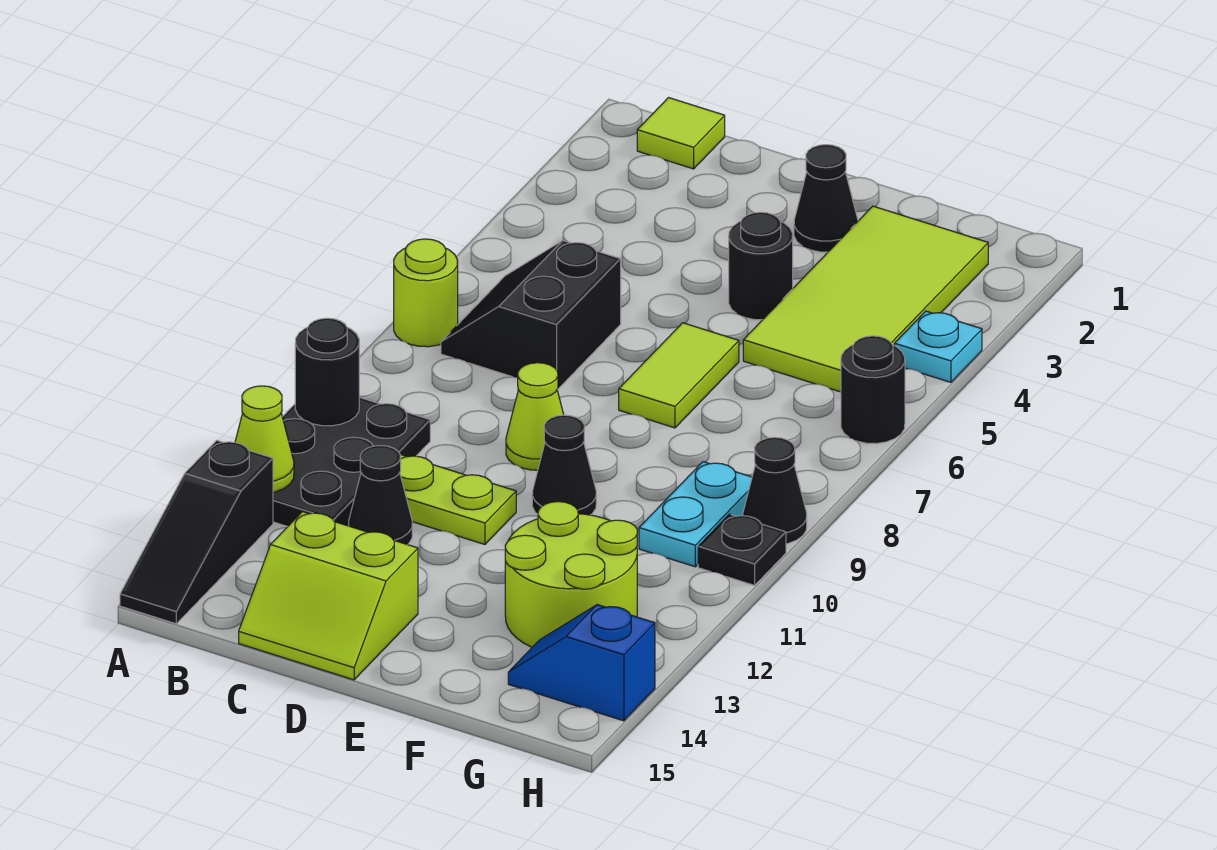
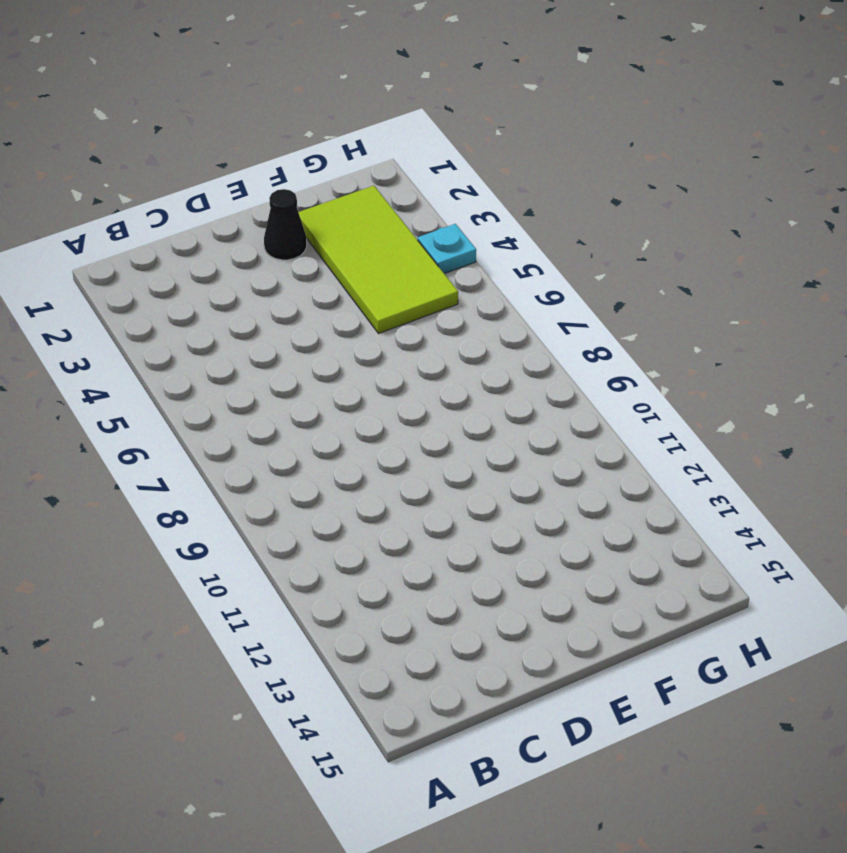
none -> lime round brick A7 level 1
none -> black plate A10:B12 level 1
none -> black slope A13:A15 level 1 top 13

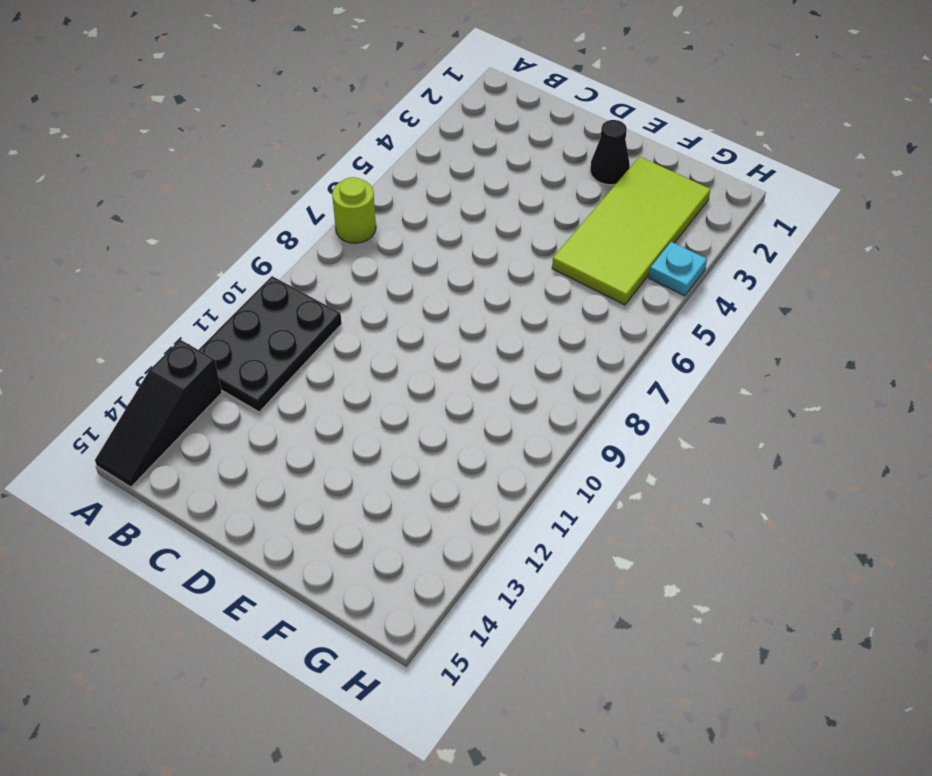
none -> lime tile B1 level 1
none -> black slope B6:C7 level 1 top C
none -> lime plate C11:D11 level 1

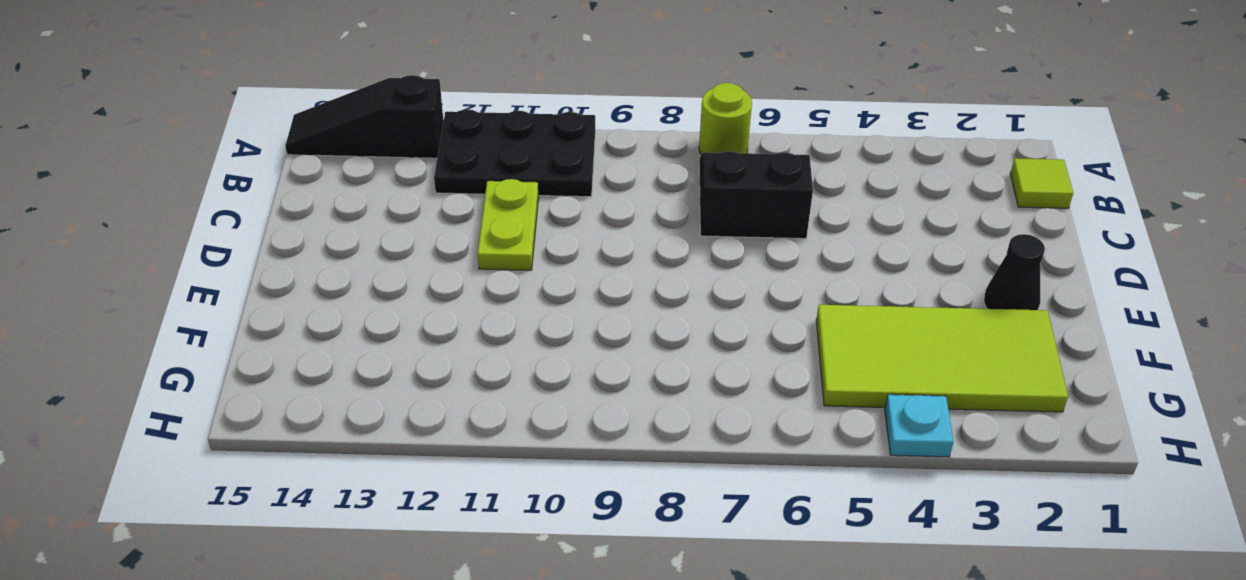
none -> black cone C12 level 1
none -> lime slope C14:D15 level 1 top 14
none -> lime cone D9 level 1

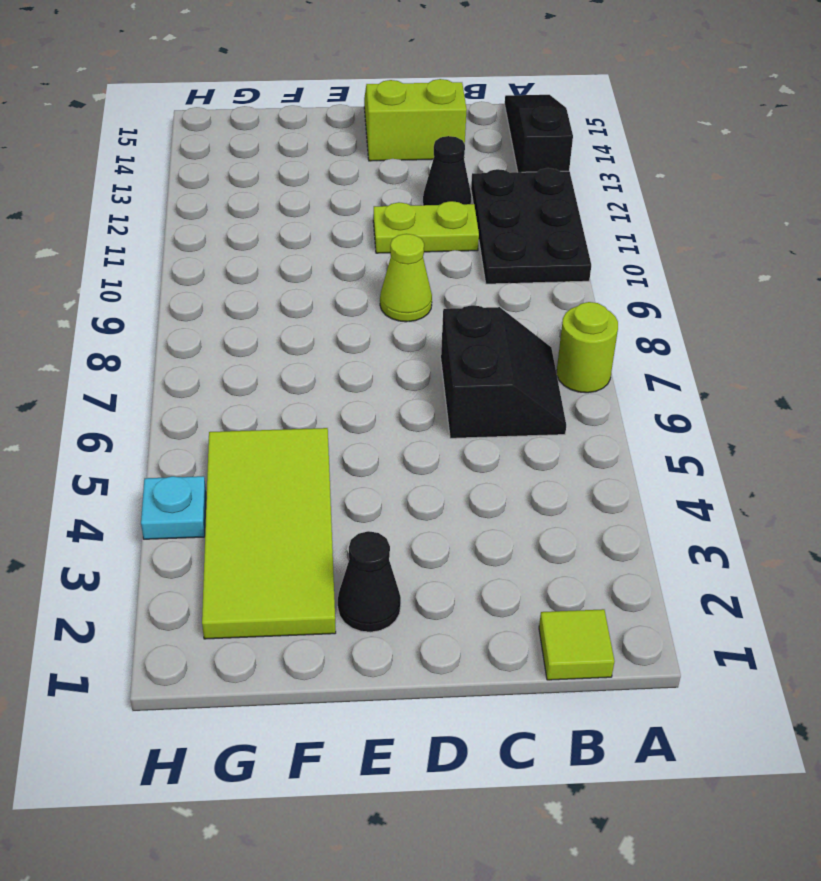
none -> black round brick E4 level 1
none -> lime tile E6:E7 level 1
none -> black cone E10 level 1

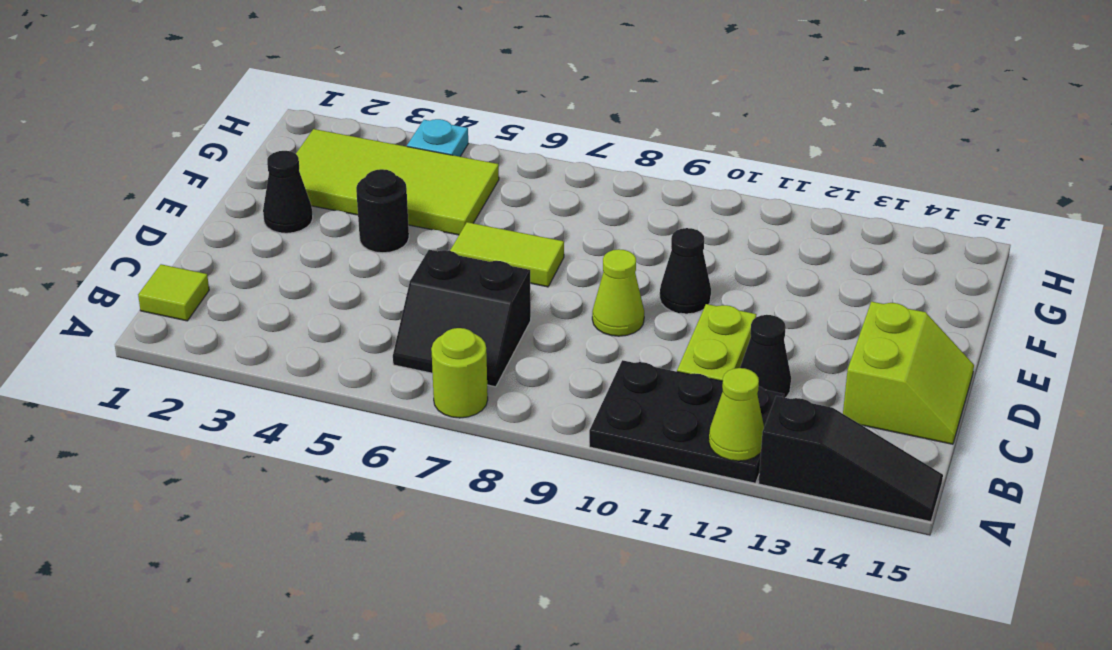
none -> lime round brick F12:G13 level 1
none -> cyan plate G9:G10 level 1
none -> blue slope G14:H14 level 1 top H

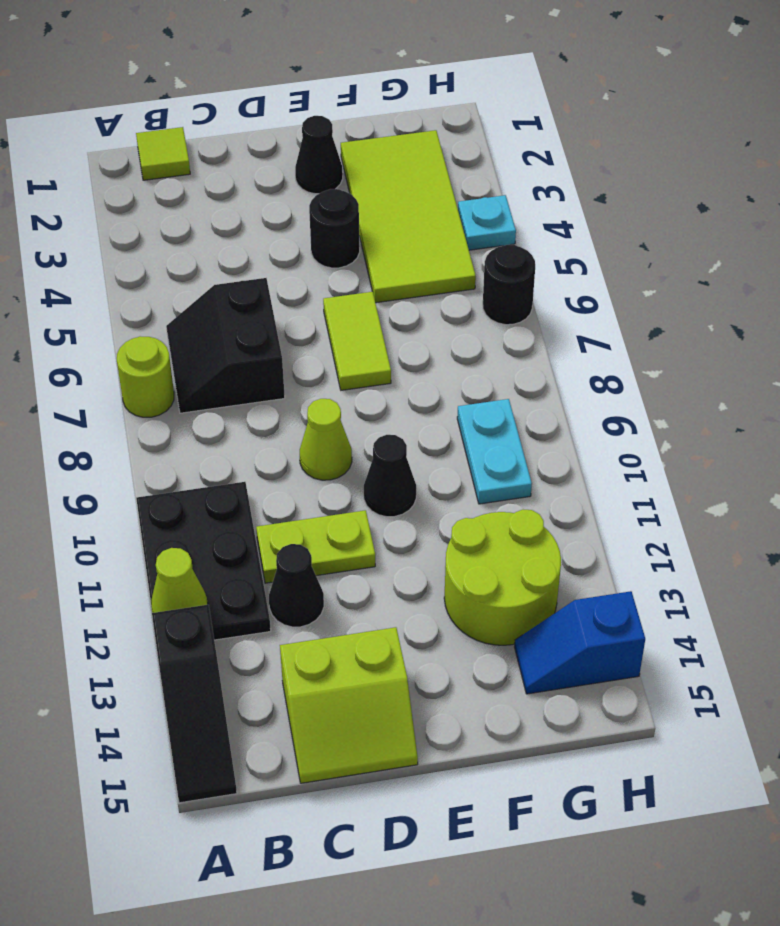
none -> black cone H9 level 1
none -> black plate H10 level 1
none -> black round brick A10 level 2

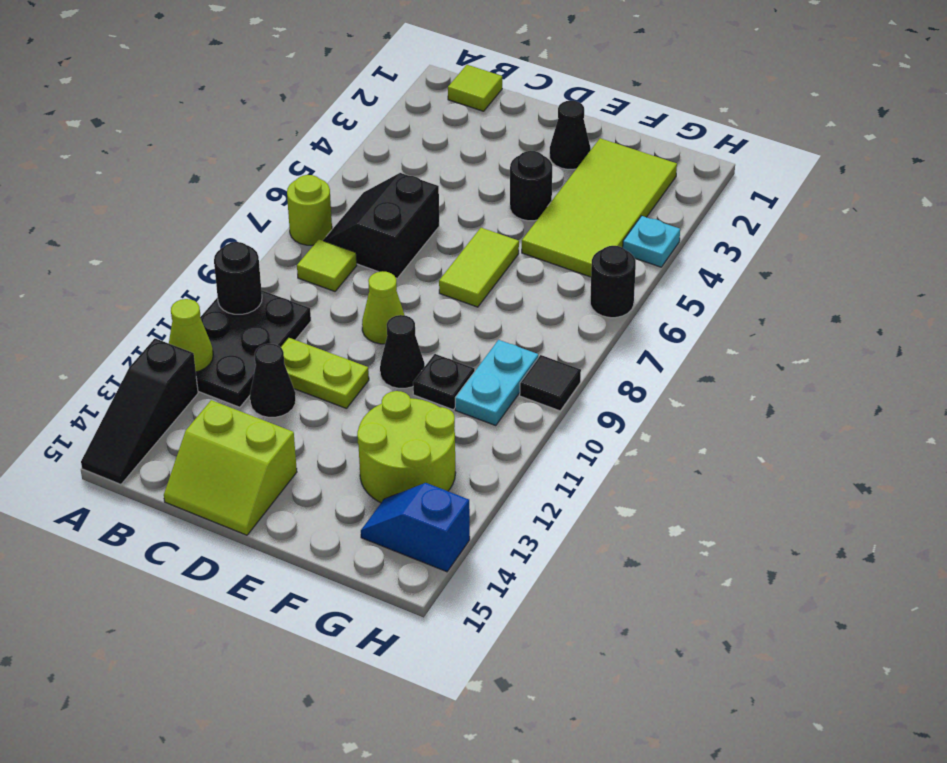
lime tile B8 level 1 -> none
black plate F10 level 1 -> black plate H10 level 1
black tile H9 level 1 -> black cone H9 level 1

